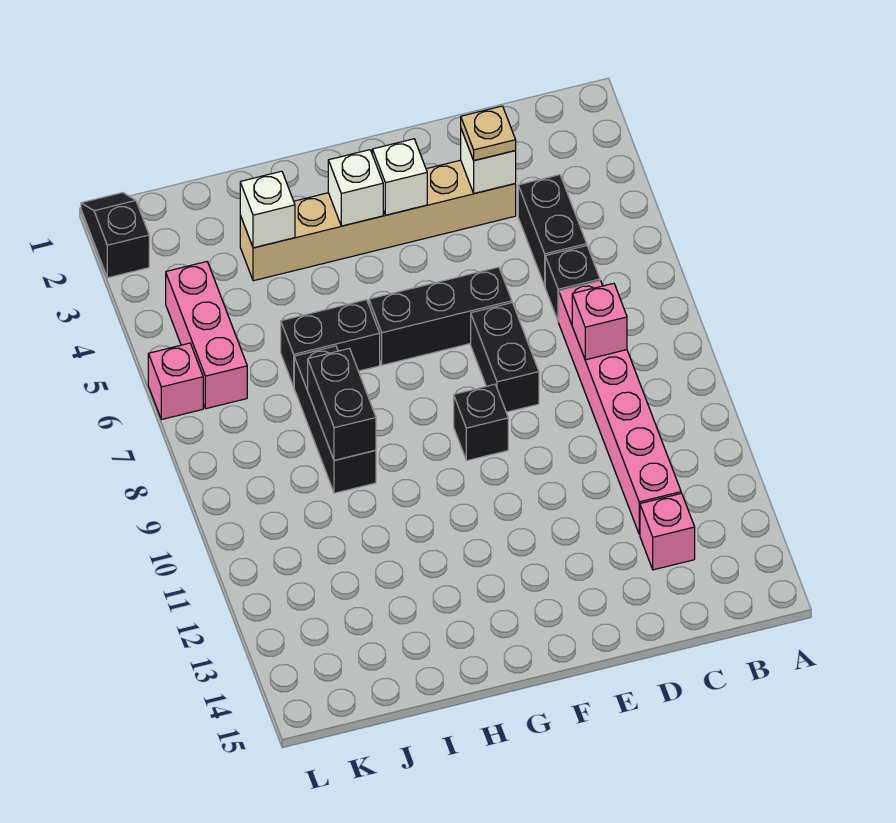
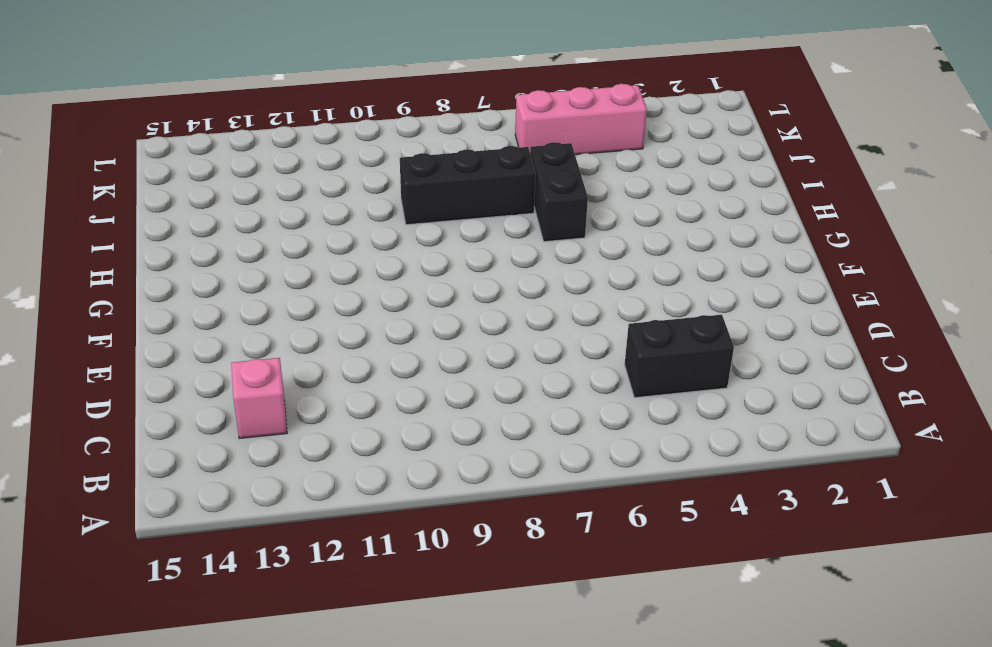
none -> black brick C6 level 1
none -> pink brick C7:C12 level 1
none -> tan brick D3:I3 level 1

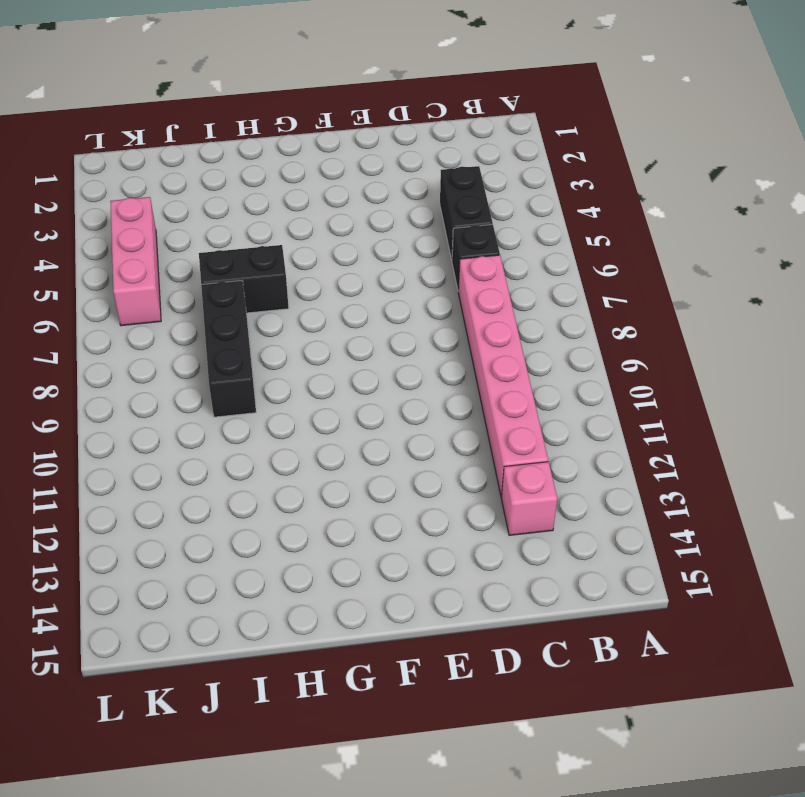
none -> tan brick D3:I3 level 1
none -> black brick E6:G6 level 1
none -> black brick E7:E8 level 1

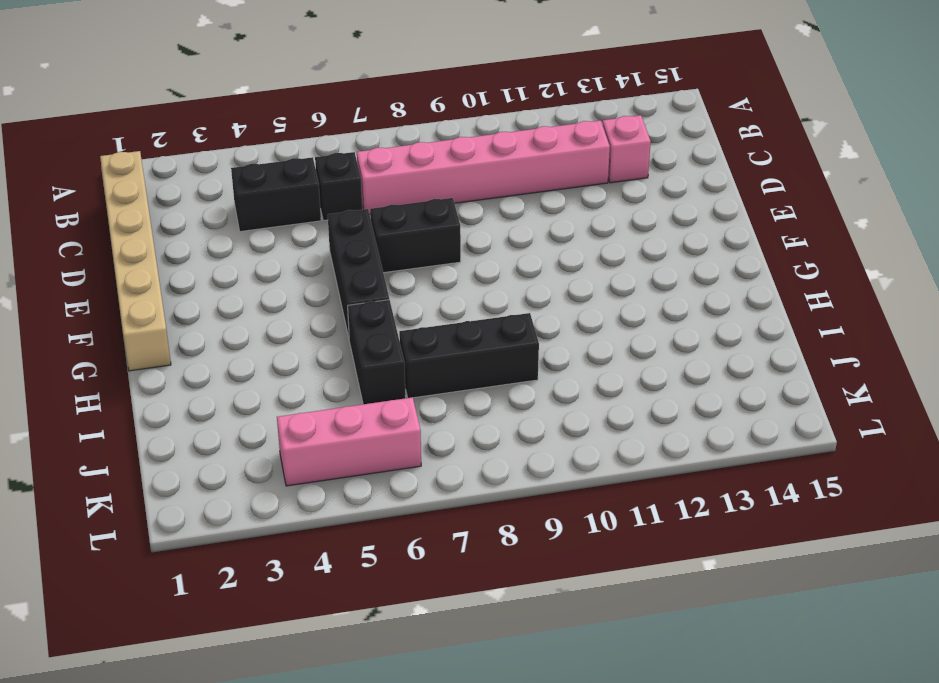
tan brick B1:G1 level 1 -> tan brick D3:I3 level 1
none -> black brick F9 level 1
none -> black slope L1:L2 level 1 top 2
none -> pink brick L6 level 1

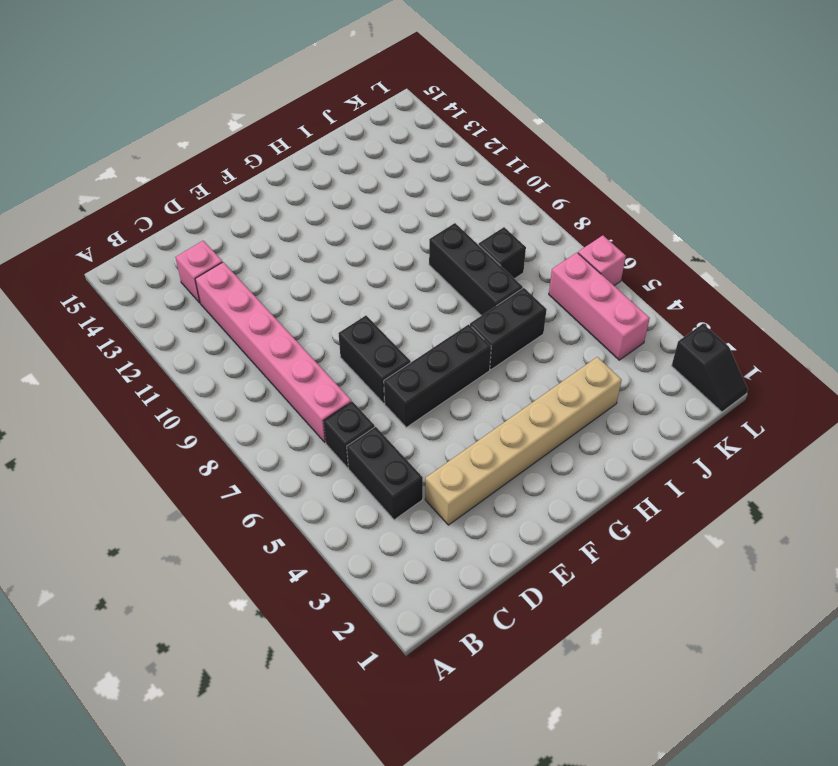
black brick J8 level 1 -> black brick F9 level 1
none -> pink brick C8 level 2
none -> white brick D3 level 2
none -> white brick F3 level 2

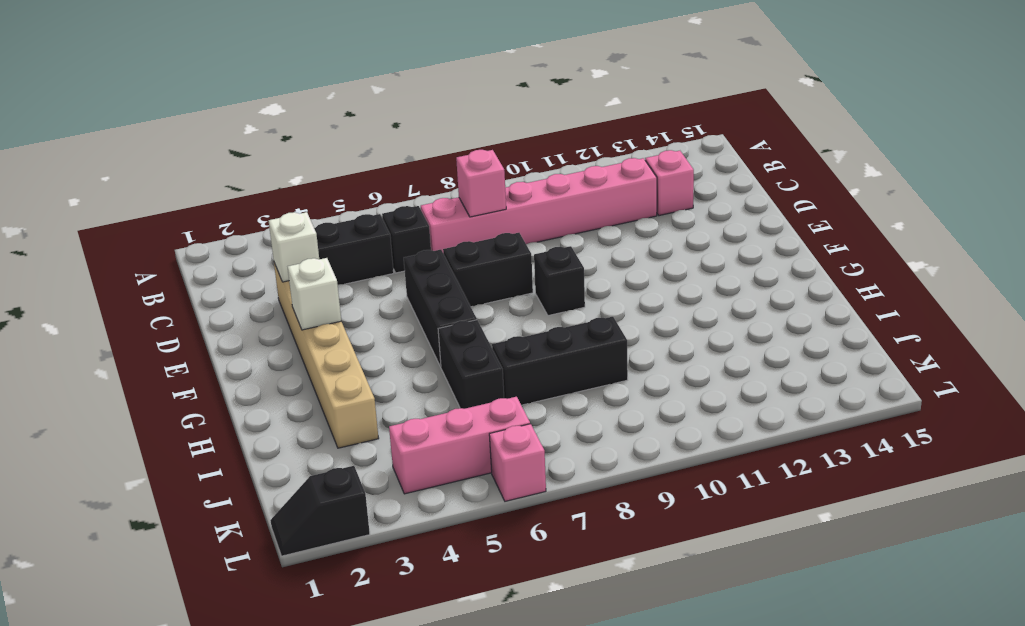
none -> white brick G3 level 2
none -> white brick I3 level 2
none -> black brick I8:I9 level 2

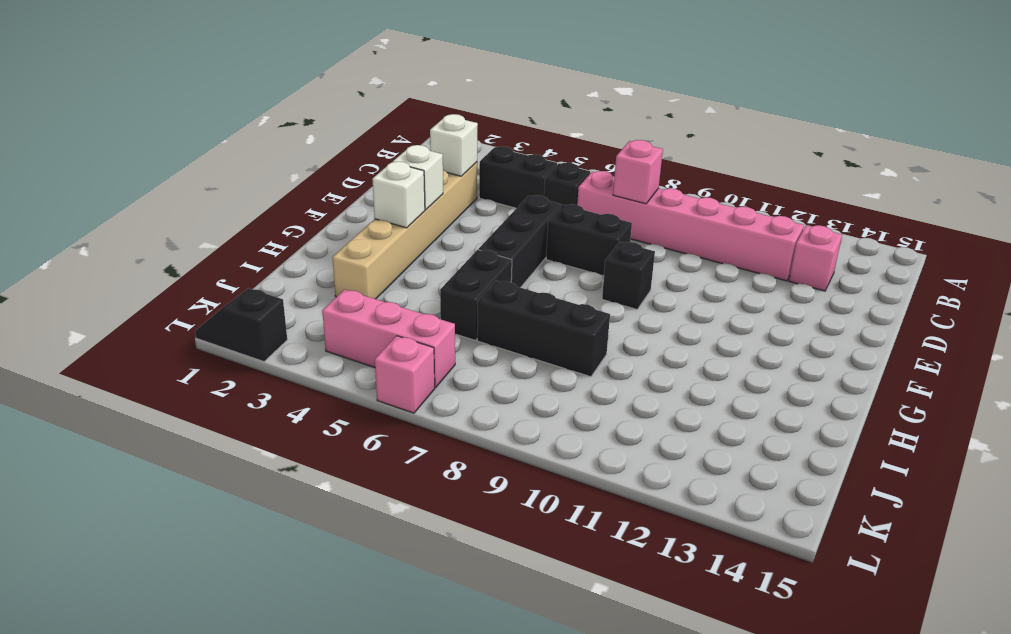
none -> white brick I3 level 2
none -> black brick I8:I9 level 2
none -> tan plate D3 level 3

